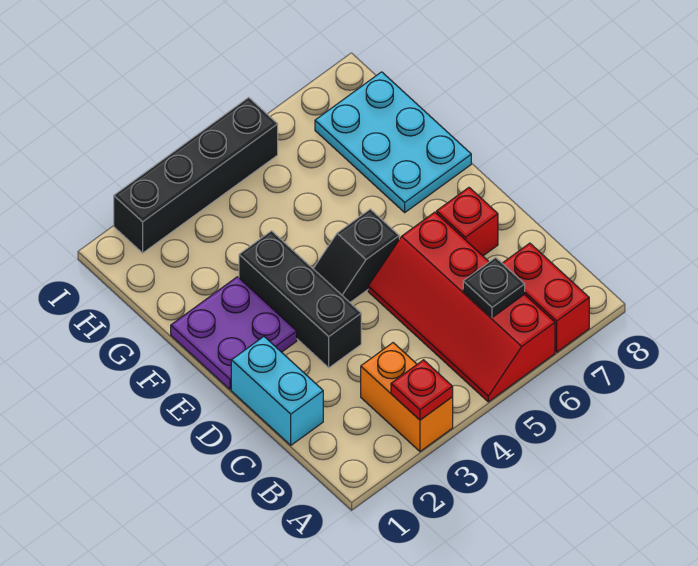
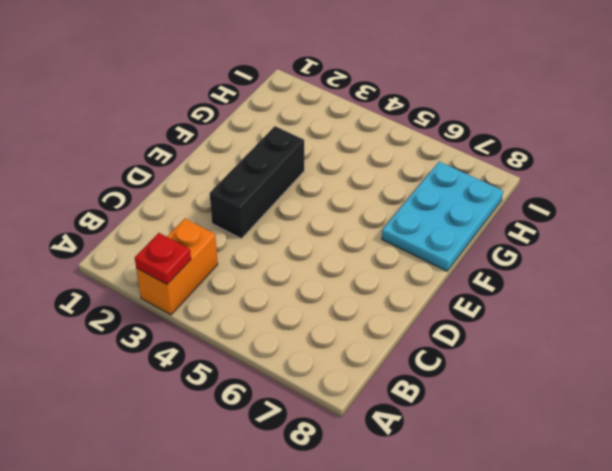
none -> red slope A5:D6 level 1 top 6
none -> red brick A7:B7 level 1
none -> cyan brick C1:D1 level 1

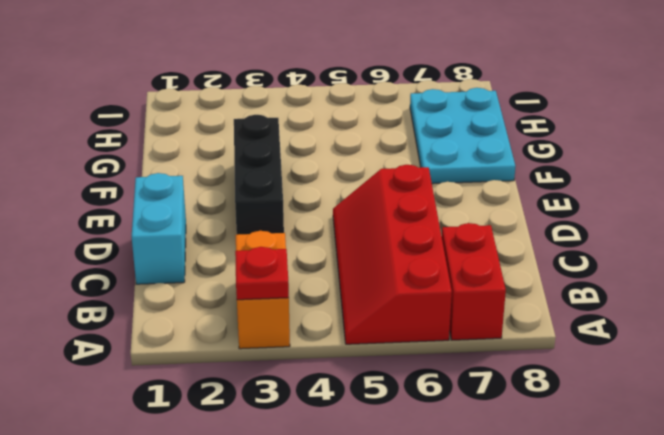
none -> red brick D7 level 1
none -> purple plate E1:F2 level 1
none -> black slope E4:E5 level 1 top 5

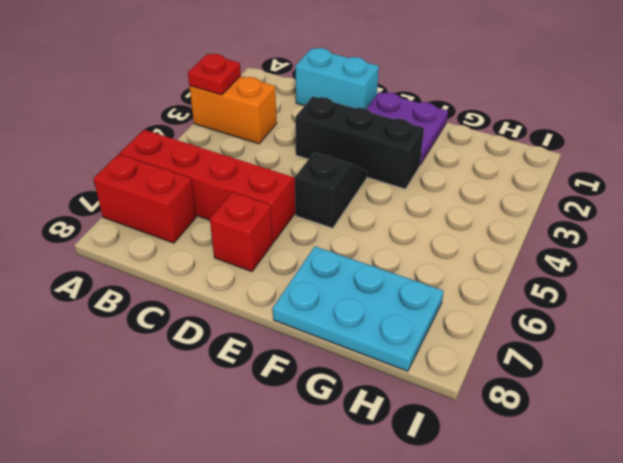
none -> black brick I2:I5 level 1
none -> black plate B6 level 2

